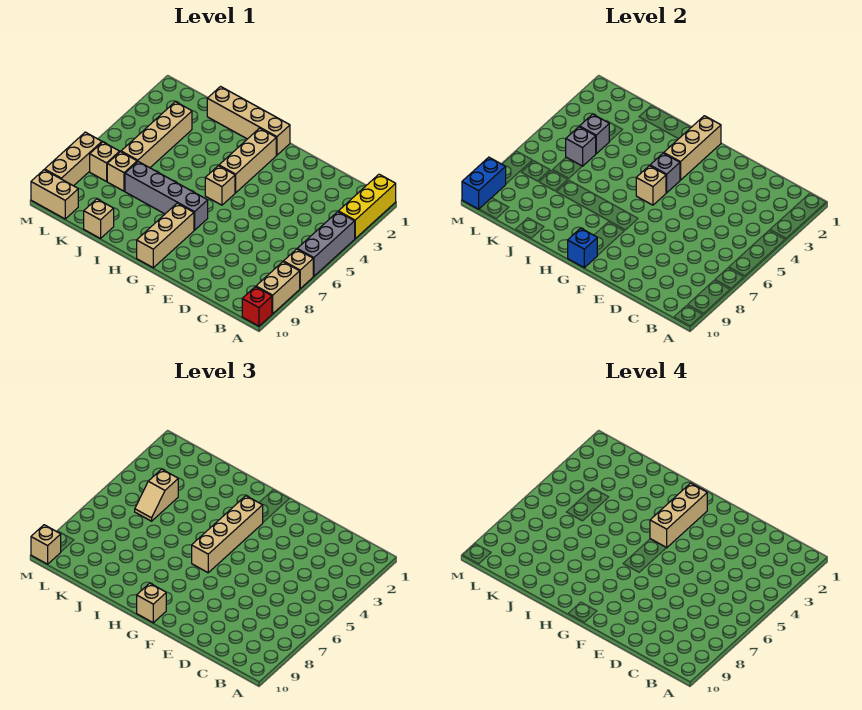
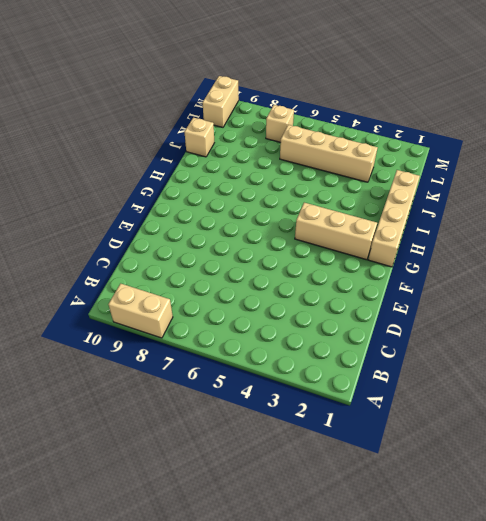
none -> yellow brick A1:A3 level 1
none -> grey brick A4:A6 level 1
none -> tan brick A7 level 1

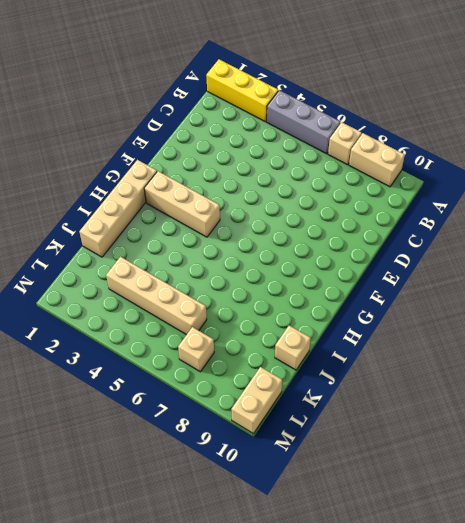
none -> red brick A10 level 1
none -> tan brick G5 level 1
none -> grey brick G7:J7 level 1

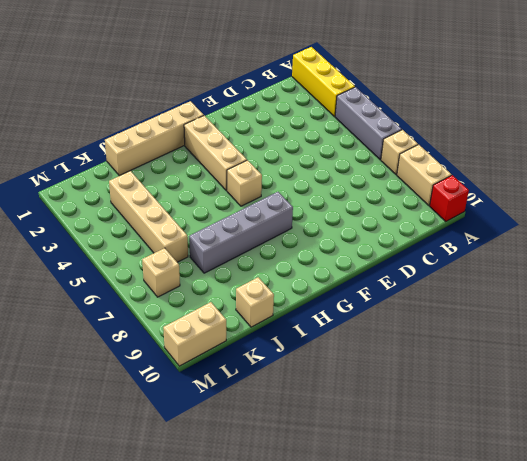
none -> tan brick G8:G10 level 1
none -> tan brick K7 level 1
none -> tan brick M7:M9 level 1

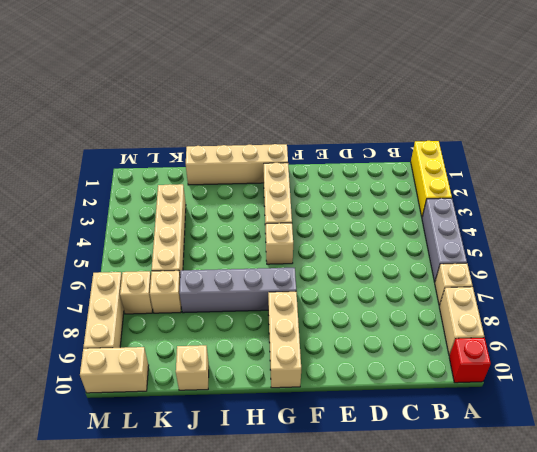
none -> tan brick G1:G3 level 2
none -> grey brick G4 level 2
none -> tan brick G5 level 2

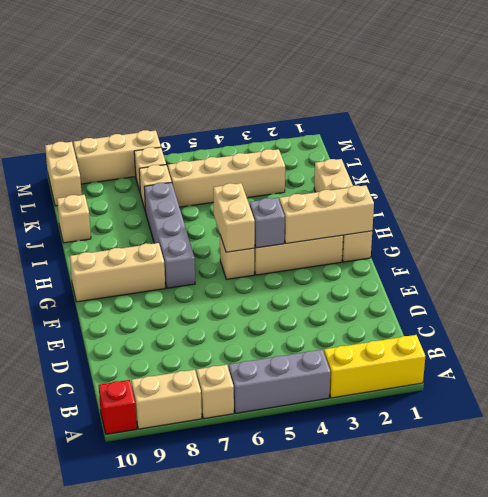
tan brick G5:H5 level 2 -> tan brick G5 level 2
none -> blue brick G10 level 2
none -> grey brick K4 level 2
none -> grey brick K5 level 2

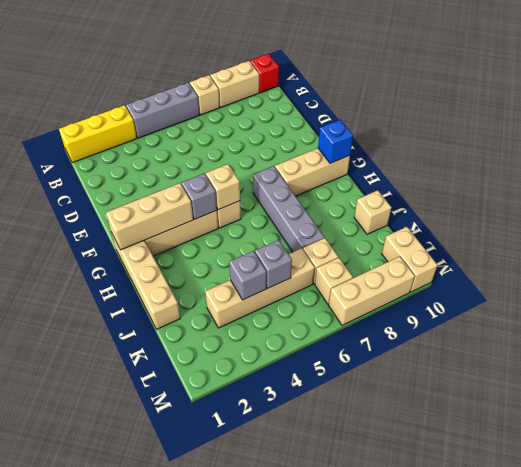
none -> blue brick M9:M10 level 2
none -> tan brick G3:G6 level 3
none -> tan brick G10 level 3

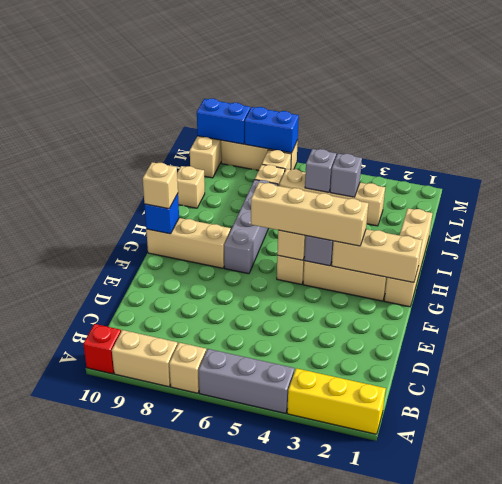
blue brick M7:M8 level 2 -> none
none -> tan slope K4:K5 level 3 top 4
none -> tan brick M10 level 3
none -> tan brick G2:G4 level 4

